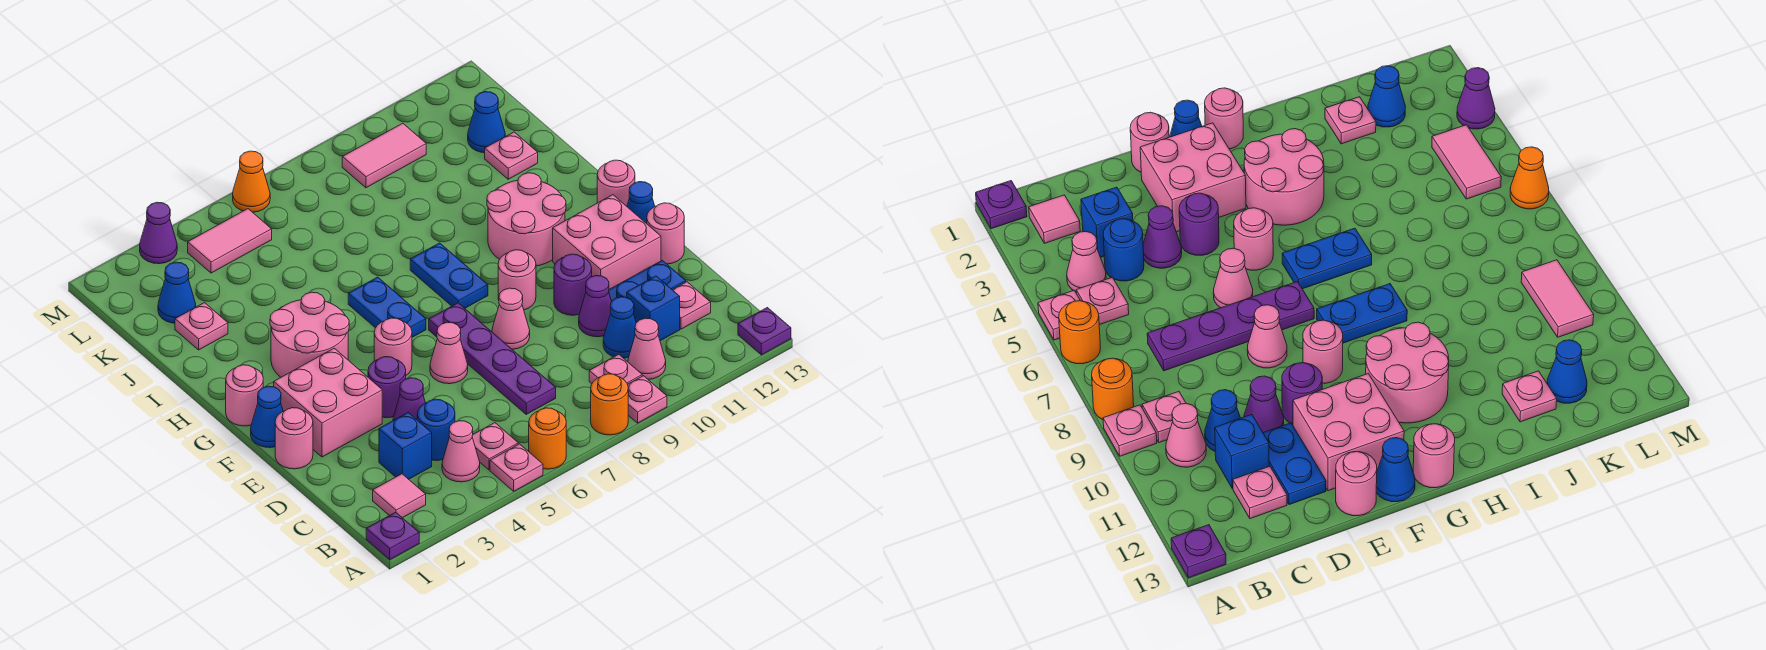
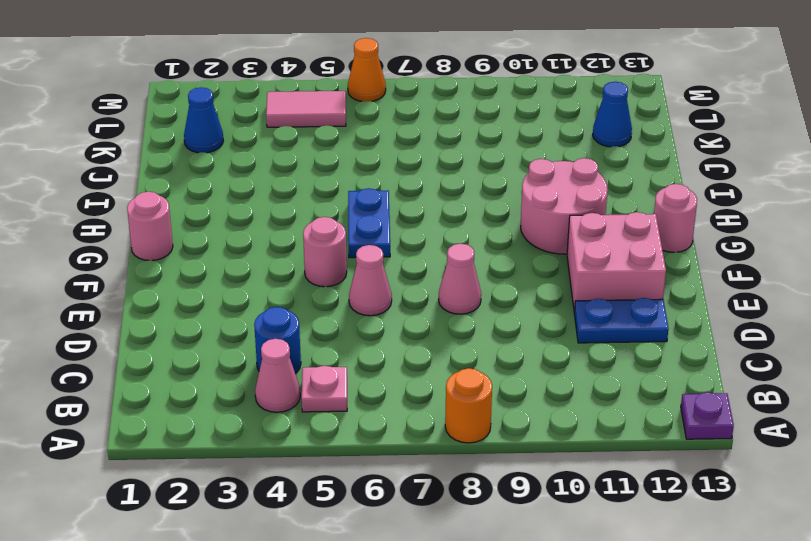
none -> purple plate A1 level 1
none -> pink plate A5 level 1
none -> orange round brick A6 level 1
none -> pink plate A9 level 1

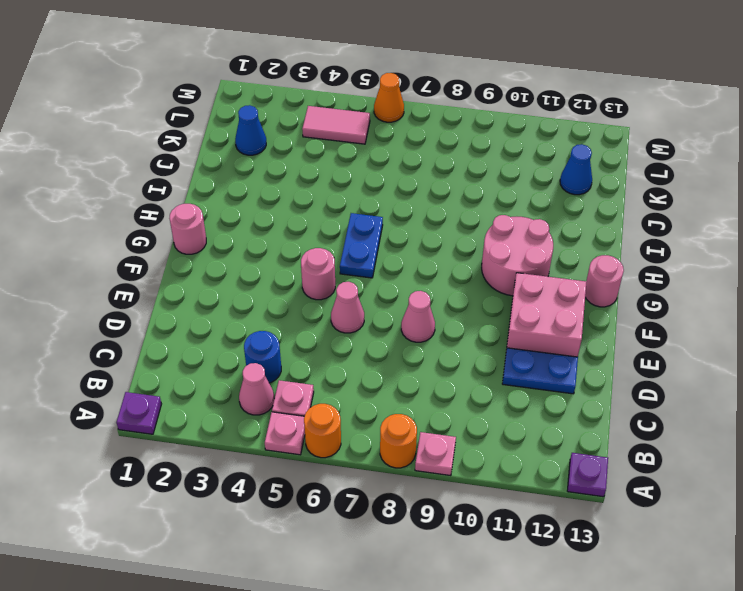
none -> pink tile B2 level 1
none -> pink plate B9 level 1
none -> pink cone B10 level 1
none -> blue brick C3 level 1

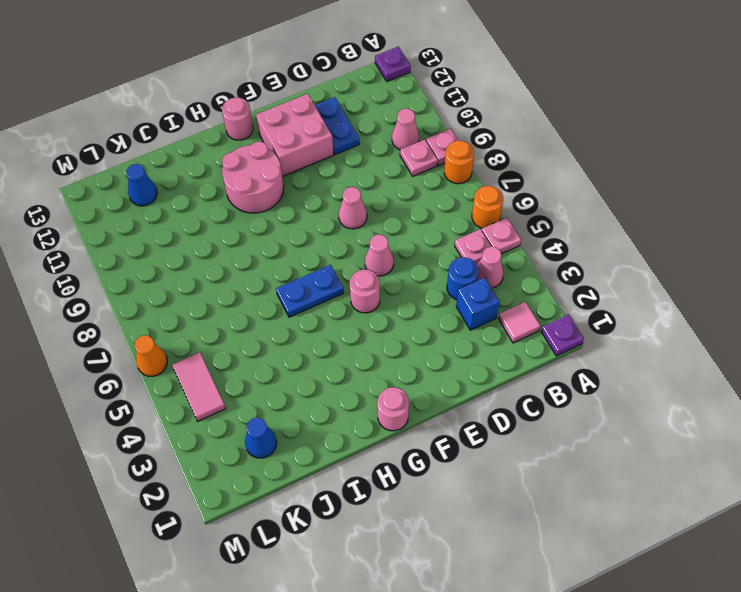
none -> purple plate C7:F7 level 1
none -> blue cone C10 level 1
none -> blue brick C11 level 1
none -> pink plate C12 level 1

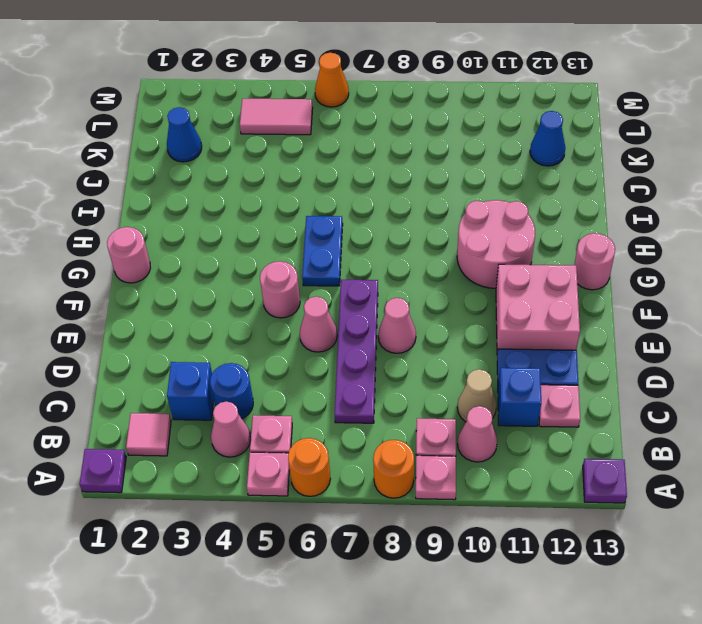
tan cone C10 level 1 -> blue cone C10 level 1
none -> purple cone D4 level 1
none -> purple cone D10 level 1
none -> pink round brick E1 level 1
none -> pink brick E2:F3 level 1

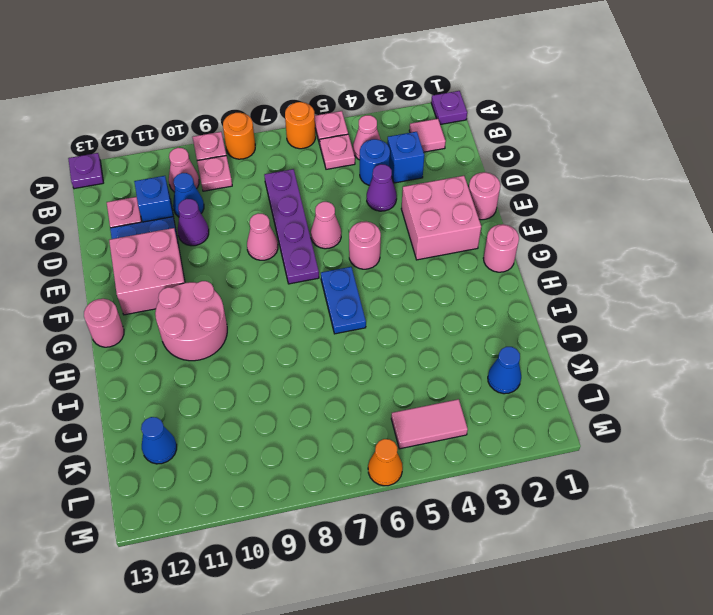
none -> purple round brick E4 level 1
none -> purple round brick E10 level 1
none -> pink round brick E13 level 1
none -> blue cone F1 level 1

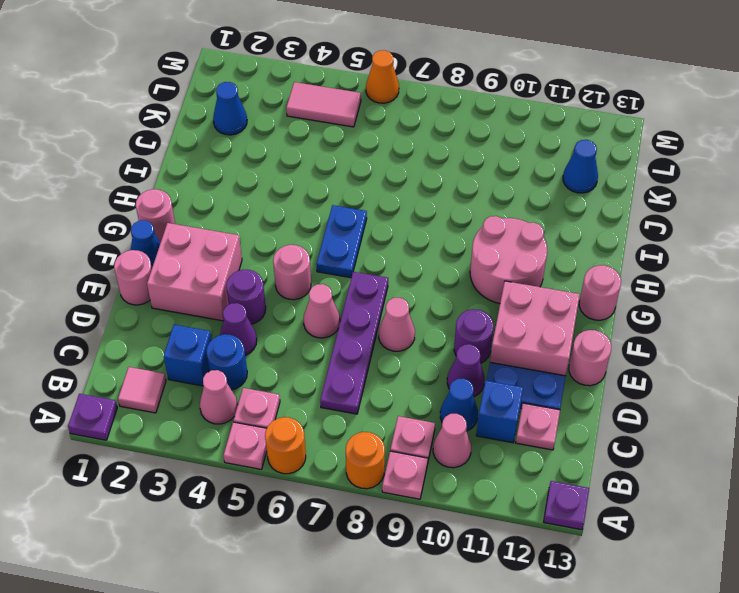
none -> pink round brick F9 level 1
none -> blue cone F13 level 1
none -> pink round brick G3:H4 level 1
none -> blue plate G8:H8 level 1

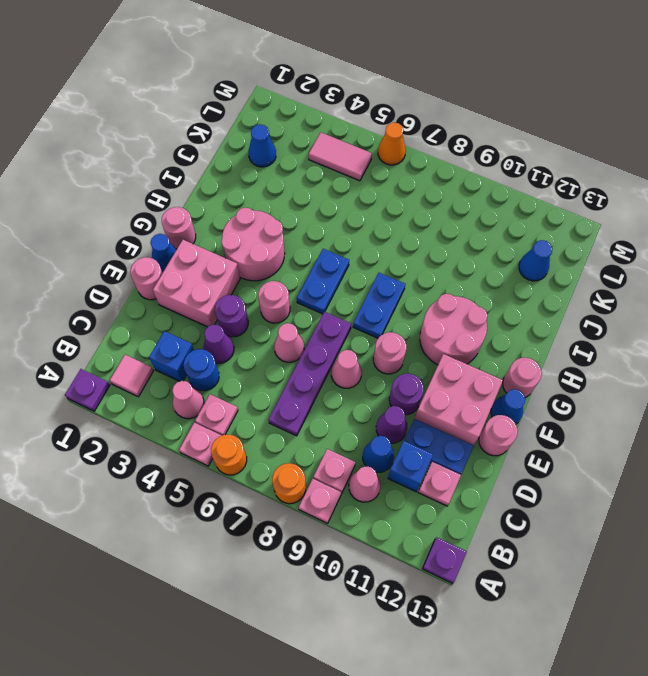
none -> pink plate J2 level 1
none -> pink plate J12 level 1
none -> pink tile L9:L10 level 1
none -> purple cone M3 level 1

